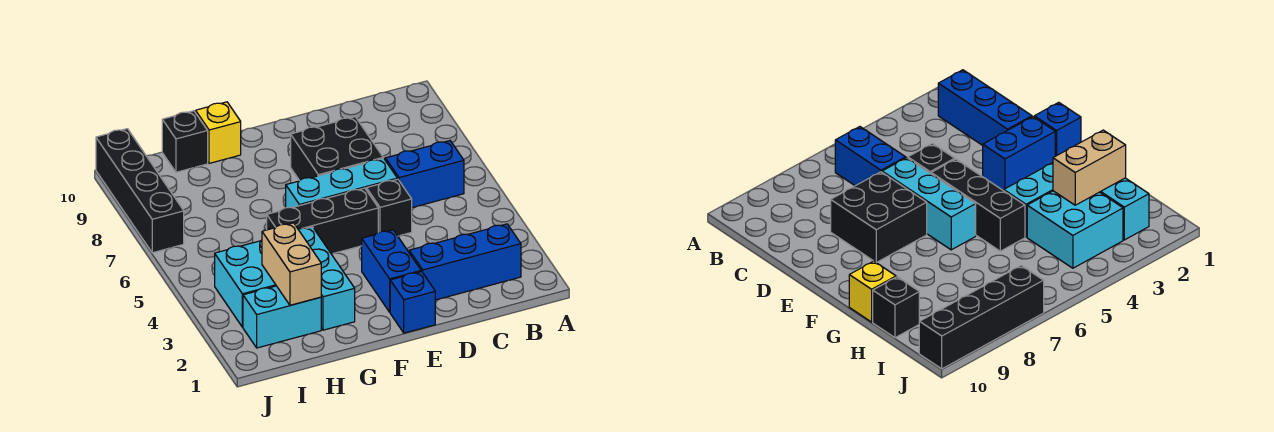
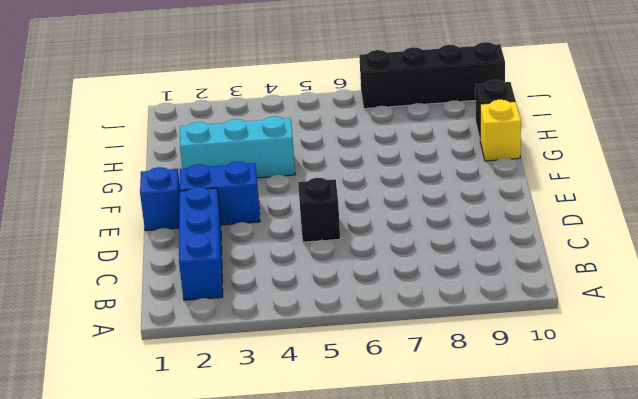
none -> blue brick B6:C6 level 1
none -> cyan brick D6:F6 level 1
none -> black brick D7:E8 level 1

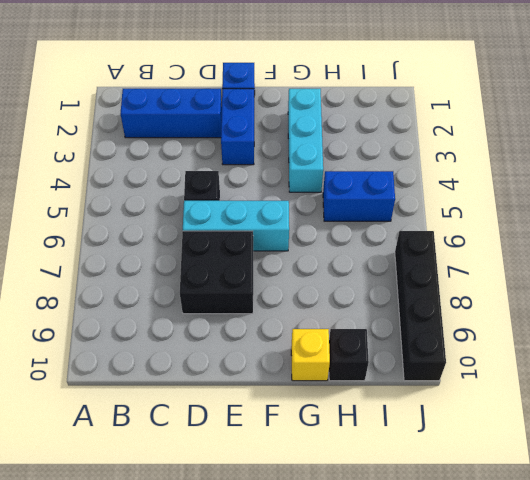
blue brick H5:I5 level 1 -> blue brick B6:C6 level 1
none -> black brick E5:G5 level 1
none -> cyan brick H2:I2 level 1
none -> cyan brick H3:I4 level 1

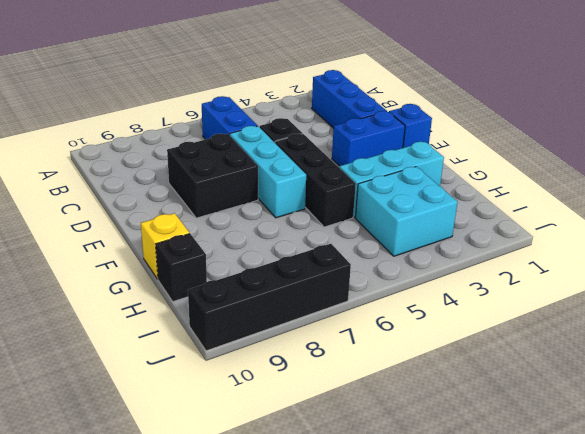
none -> cyan brick H2:I2 level 1
none -> tan brick H2:H3 level 2

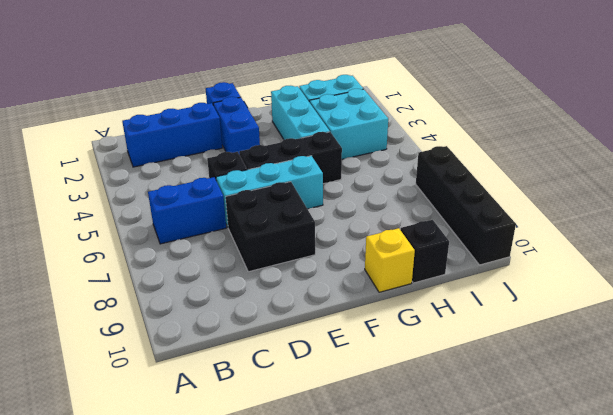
none -> tan brick H2:H3 level 2

